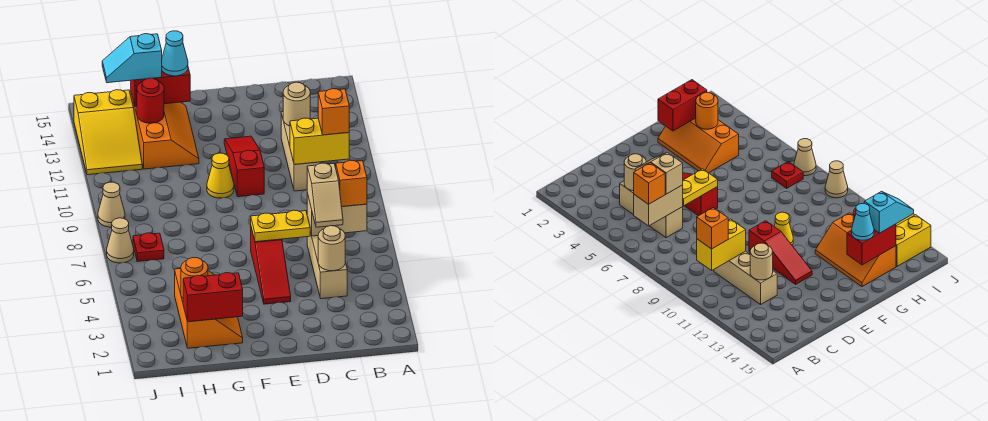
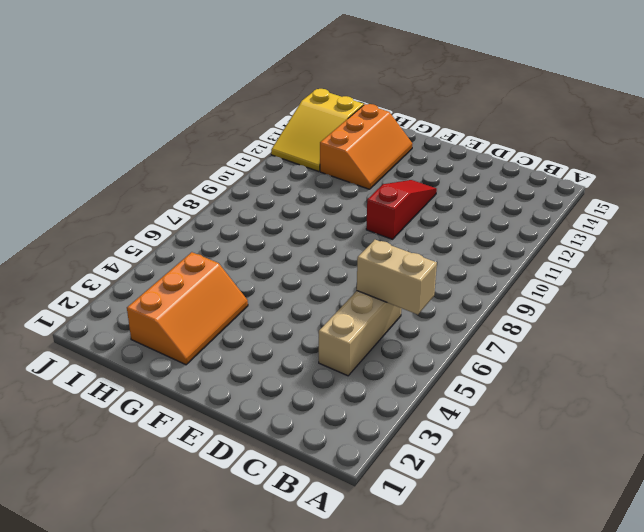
none -> tan brick C10:C12 level 1
none -> red slope E4:E6 level 1 top 6
none -> yellow cone F10 level 1

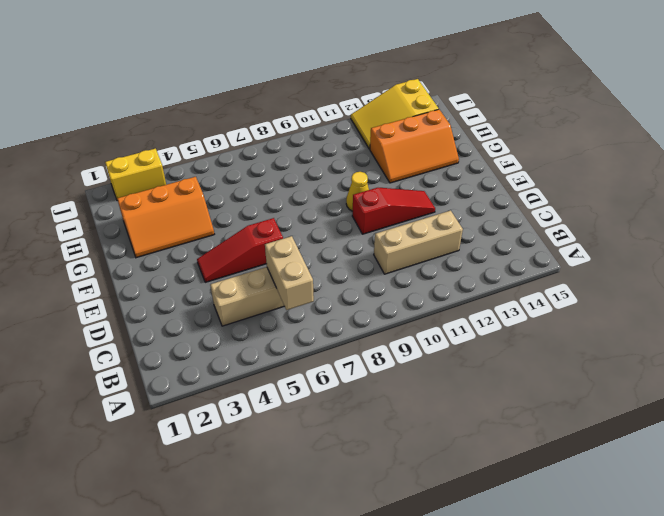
yellow brick J2:J3 level 1 -> yellow brick B10:C10 level 2
none -> red plate I7 level 1
none -> tan cone J7 level 1
none -> tan cone J9 level 1

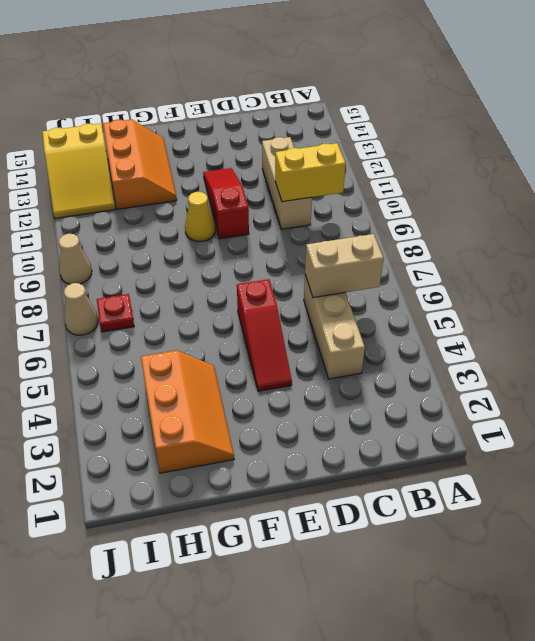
none -> tan round brick C4 level 2
none -> tan round brick C12 level 2
none -> yellow plate D6:E6 level 2

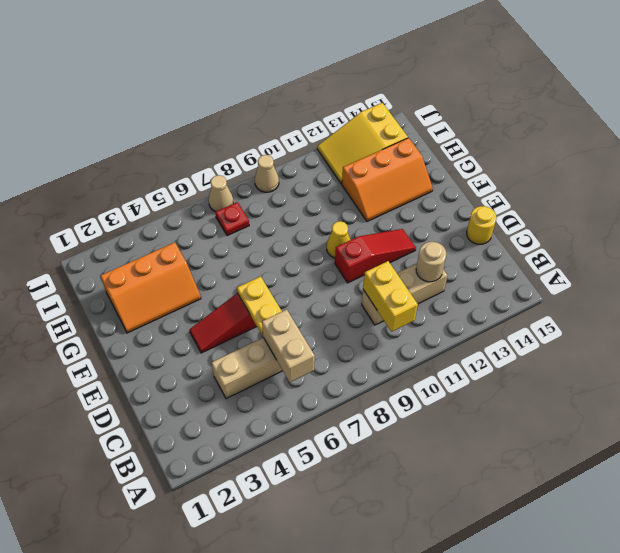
yellow round brick D15 level 1 -> none
none -> tan round brick C4 level 2
none -> red brick G2:H2 level 2
none -> red brick G14:H14 level 2

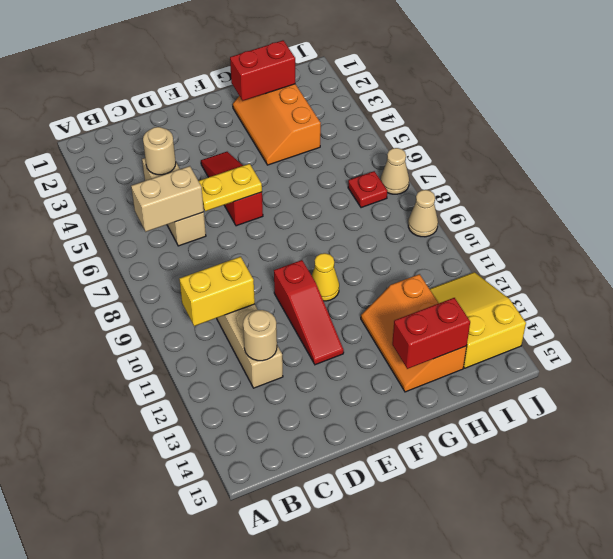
none -> orange round brick H3 level 2
none -> red round brick H13 level 2
none -> orange brick B6 level 3

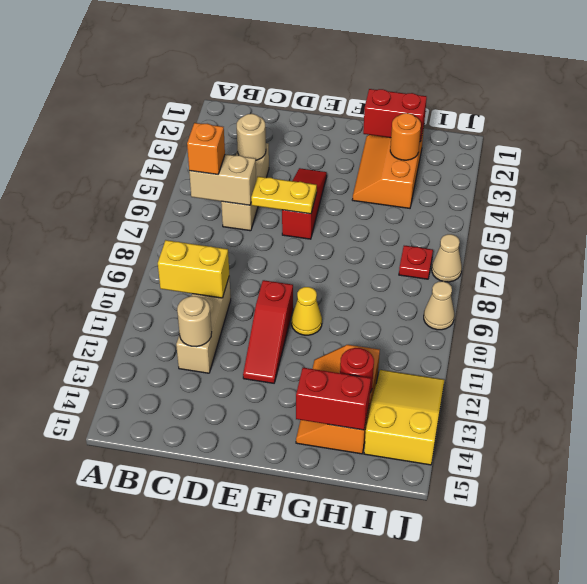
none -> orange brick B10 level 3
none -> tan slope C5:C6 level 3 top 6
none -> cyan cone G14 level 3

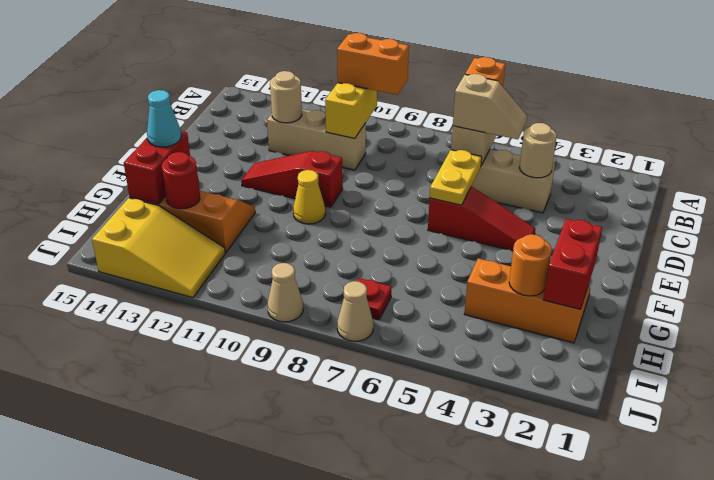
orange brick B9:B10 level 3 -> orange brick B10 level 3
none -> cyan slope H14:I14 level 3 top H

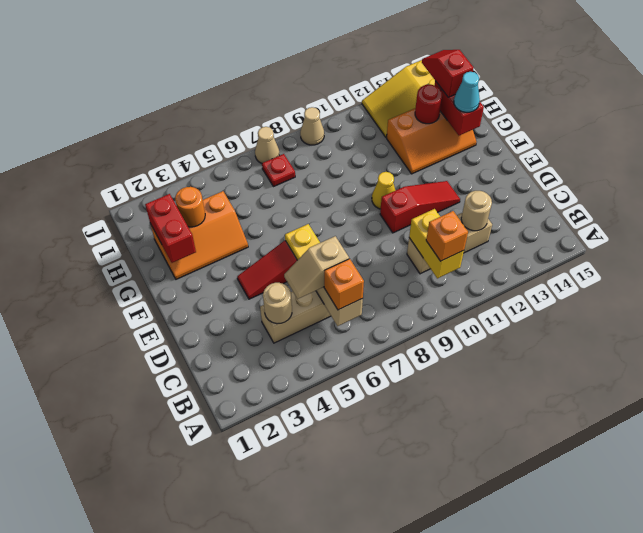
red slope H14:I14 level 3 top H -> cyan slope H14:I14 level 3 top H

